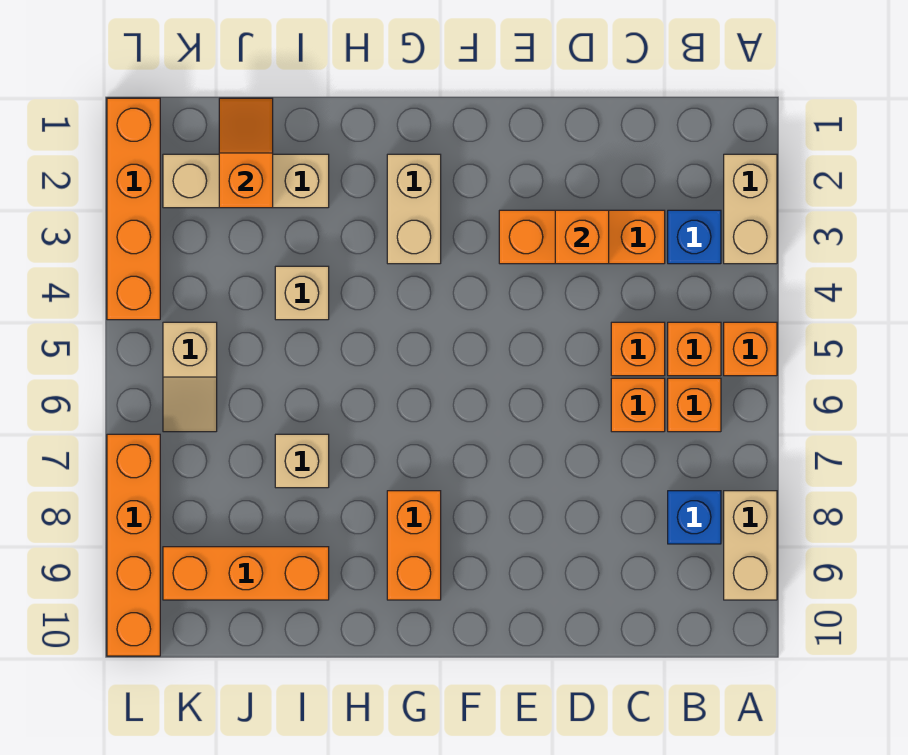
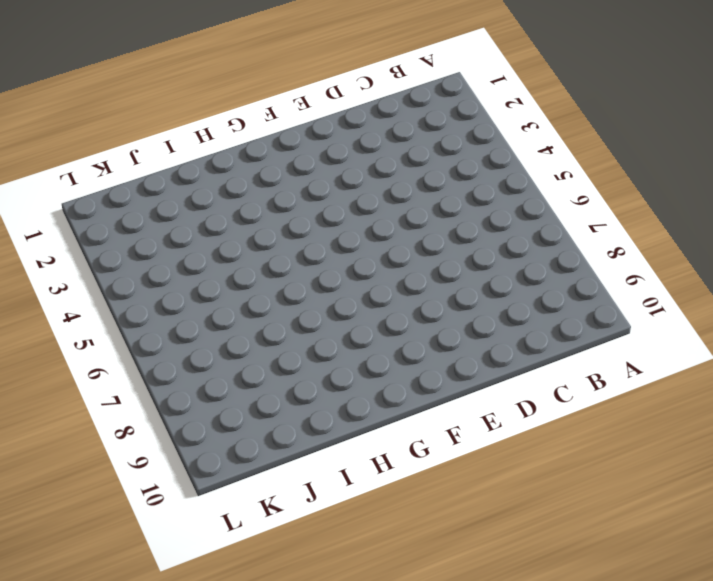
none -> tan brick A2:A3 level 1
none -> orange brick A5 level 1
none -> tan brick A8:A9 level 1

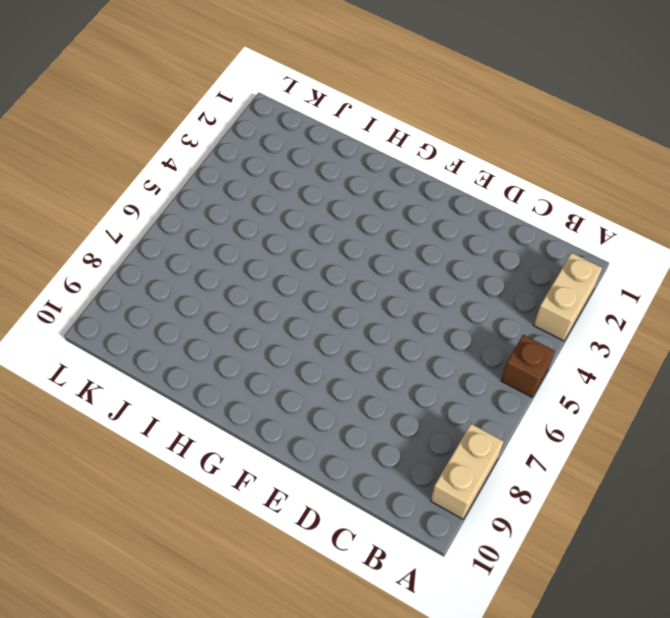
brown brick A5 level 1 -> orange brick A5 level 1
none -> blue brick B3 level 1
none -> orange brick B5 level 1
none -> orange brick B6 level 1

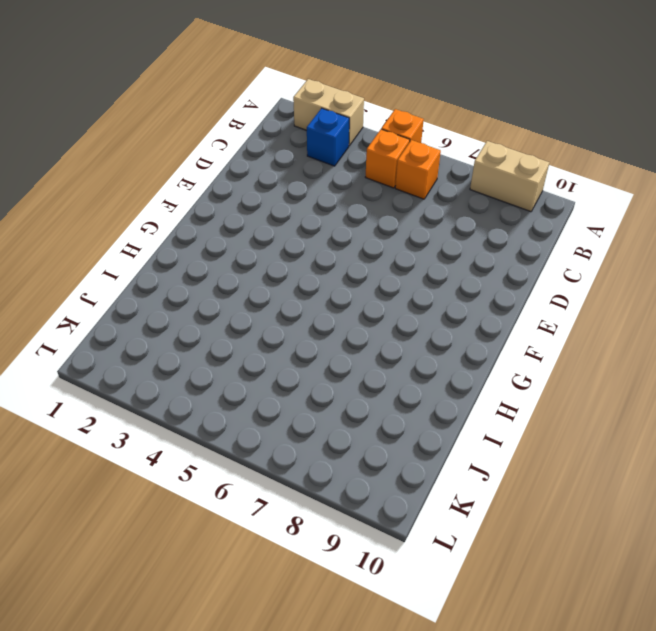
none -> blue brick B8 level 1
none -> orange brick C3:E3 level 1
none -> orange brick C5 level 1

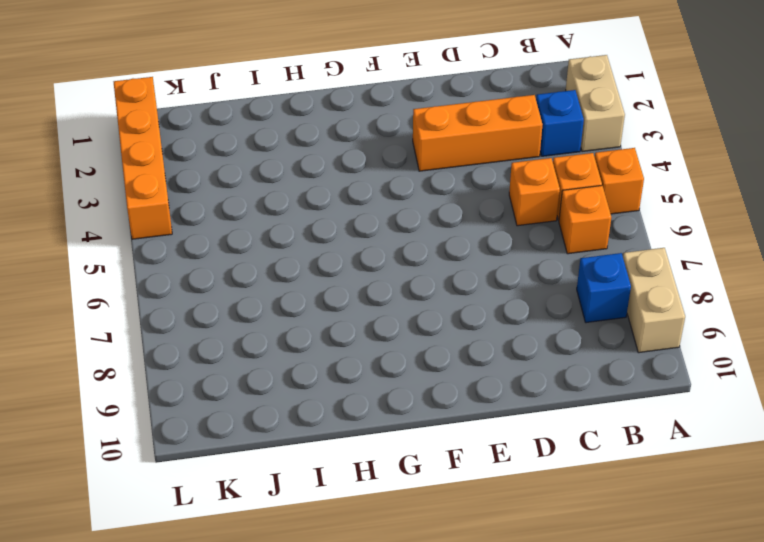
none -> orange brick C6 level 1
none -> tan brick G2:G3 level 1
none -> orange brick G8:G9 level 1

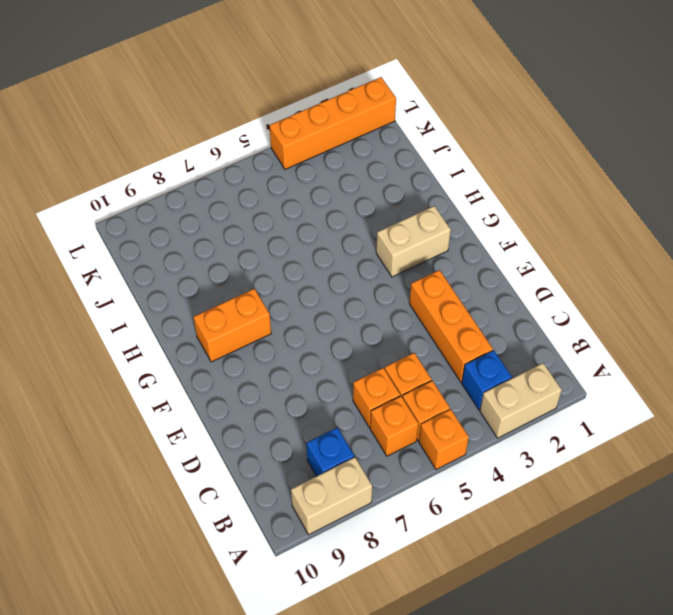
none -> tan brick I2:K2 level 1
none -> tan brick I4 level 1
none -> tan brick I7 level 1

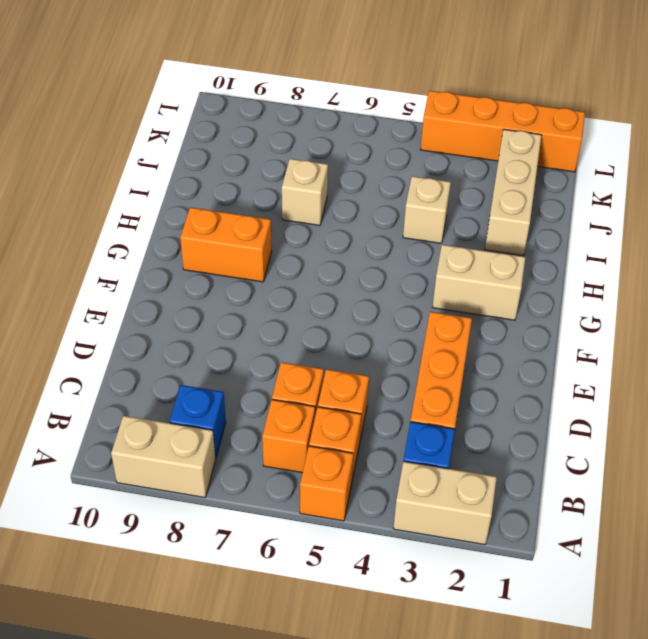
none -> orange brick I9:K9 level 1
none -> tan slope K5:K6 level 1 top 5
none -> orange brick L7:L10 level 1

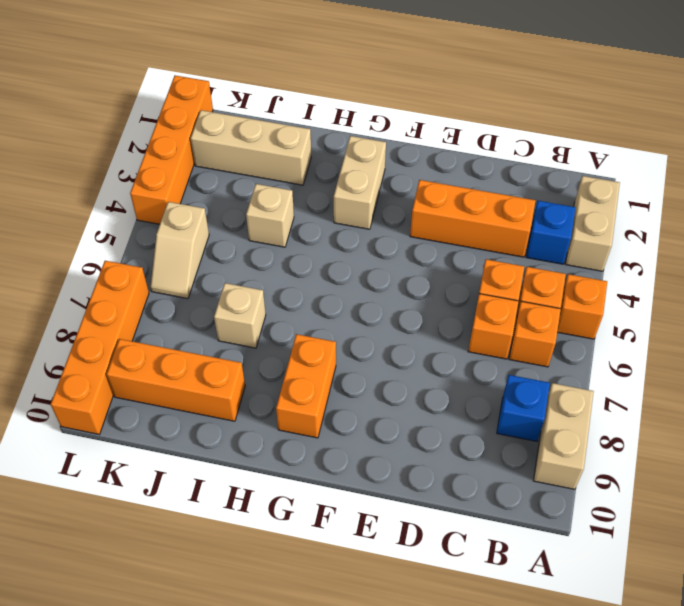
none -> orange brick D3 level 2
none -> orange slope J1:J2 level 2 top 2

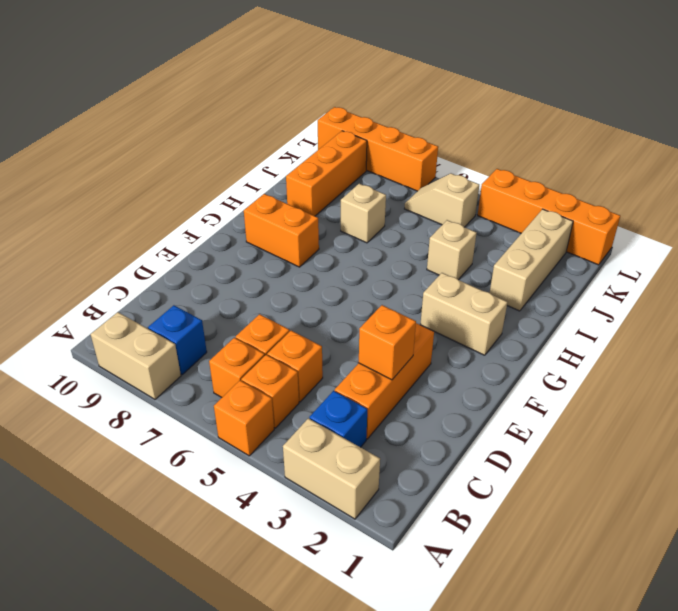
none -> orange slope J1:J2 level 2 top 2

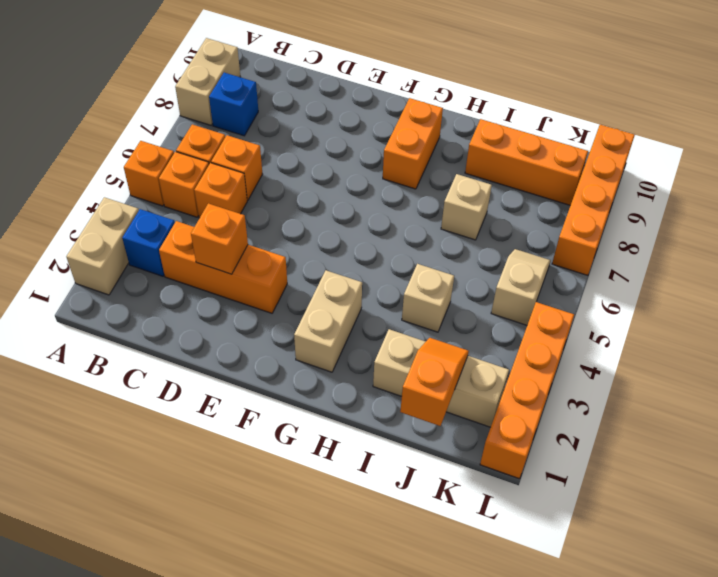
orange slope J1:J2 level 2 top 1 -> orange slope J1:J2 level 2 top 2

